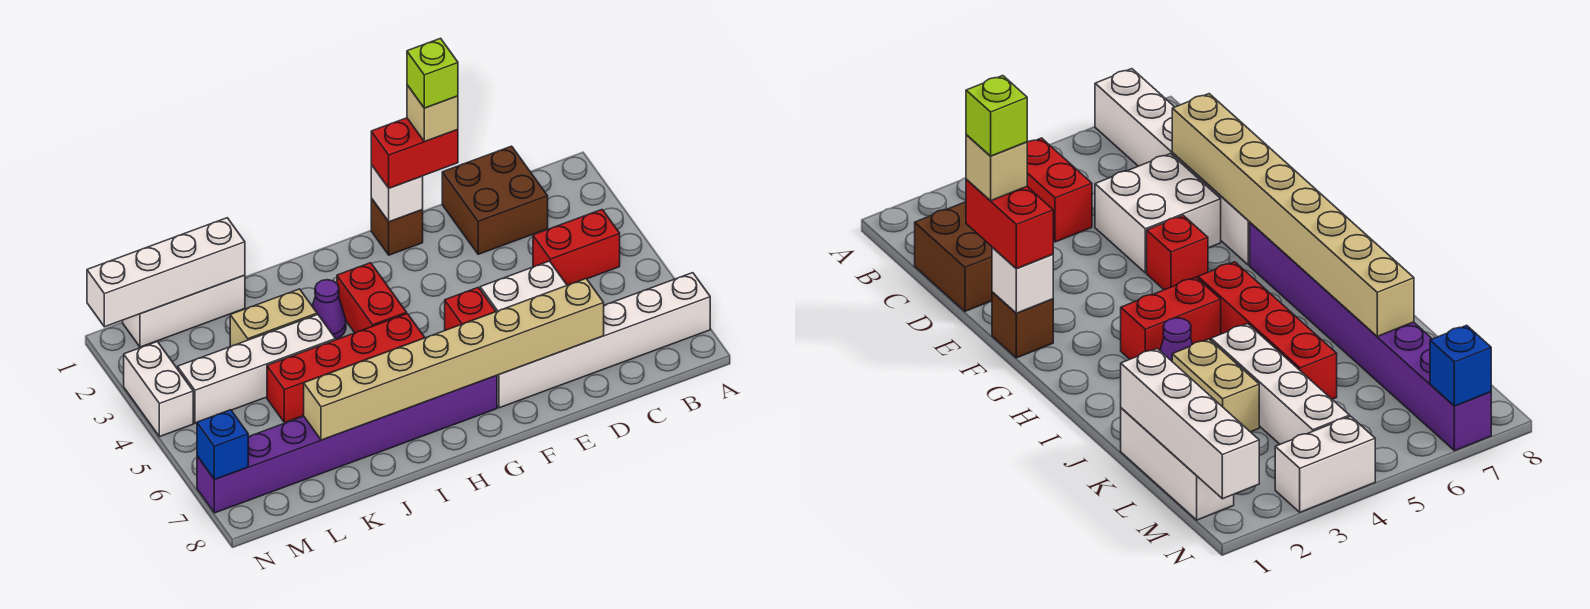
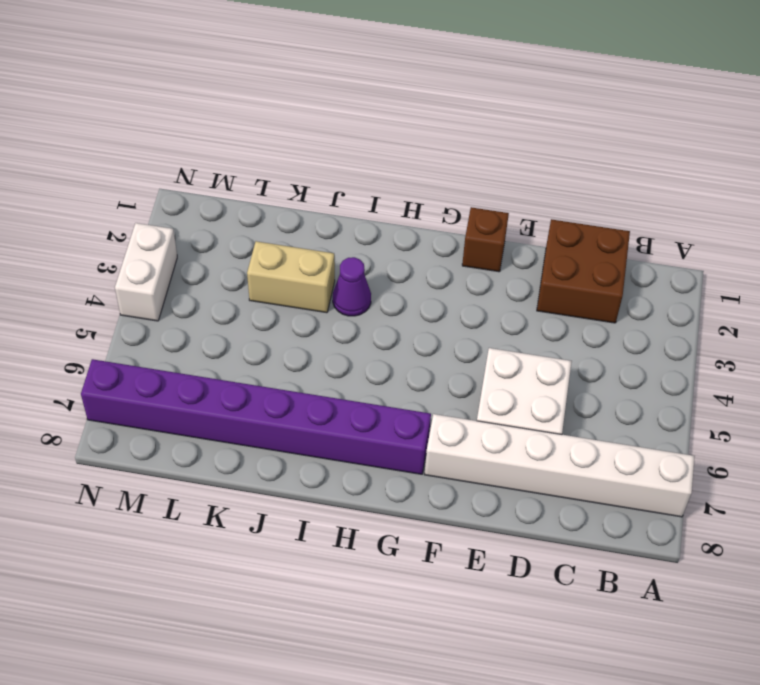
none -> red brick B4:C4 level 1
none -> red brick F5 level 1
none -> red brick H3:H4 level 1

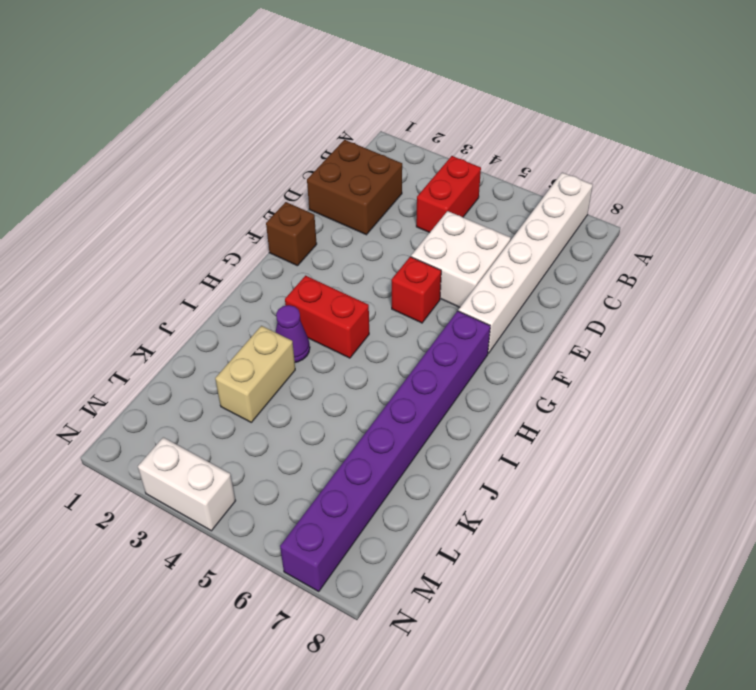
none -> red brick H5:K5 level 1
none -> white brick J4:M4 level 1
none -> white brick K1:M1 level 1

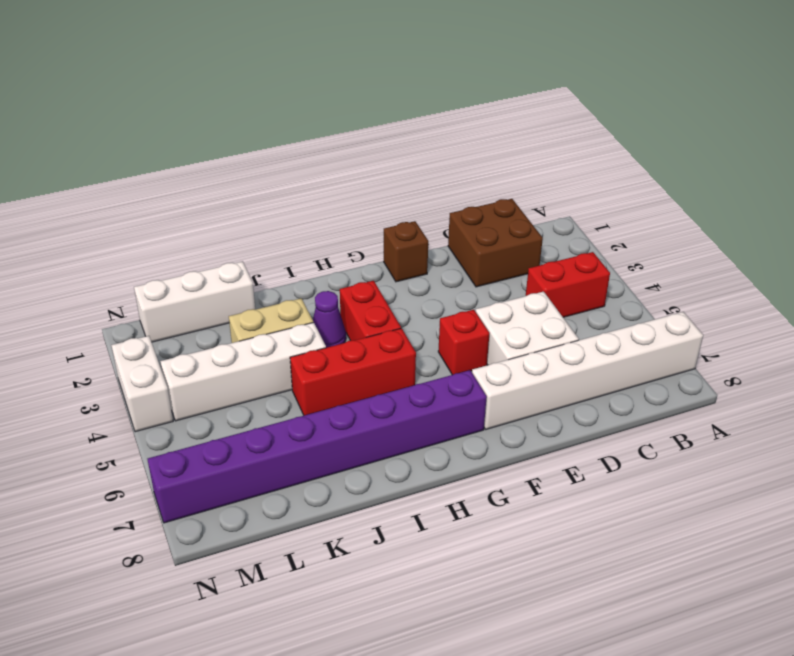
red brick H5:J5 level 1 -> red brick H5:K5 level 1
none -> tan brick D7:K7 level 2
none -> white brick F1 level 2
none -> white brick K1:N1 level 2

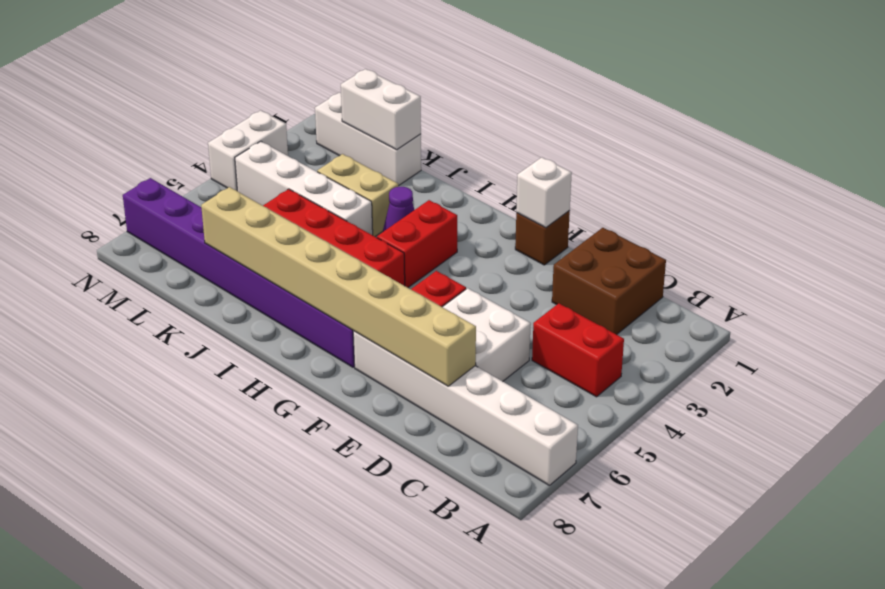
white brick K1:L1 level 2 -> white brick K1:N1 level 2
none -> blue brick N7 level 2
none -> red brick E1:F1 level 3
none -> tan brick E1 level 4

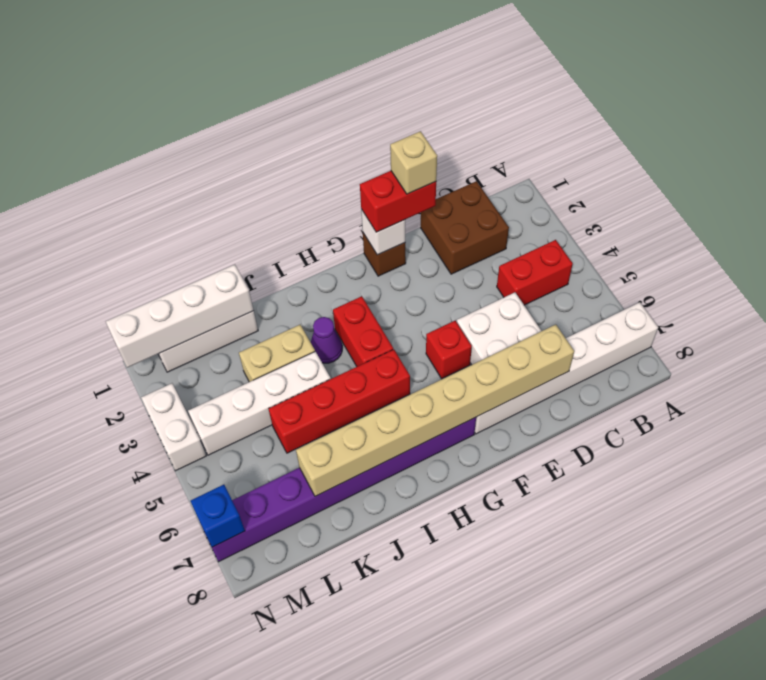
none -> lime brick E1 level 5

